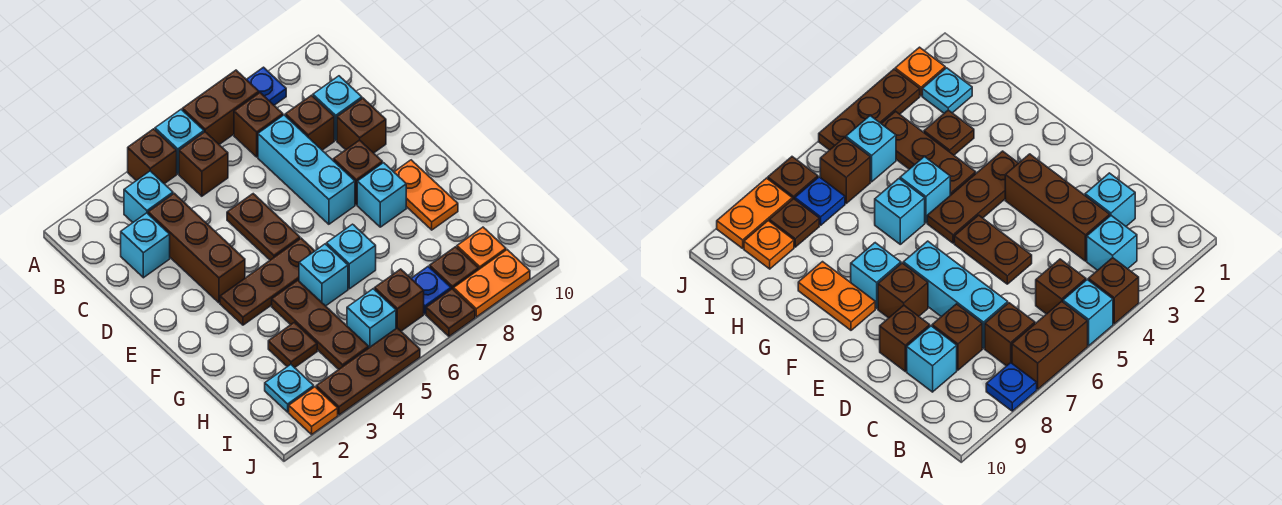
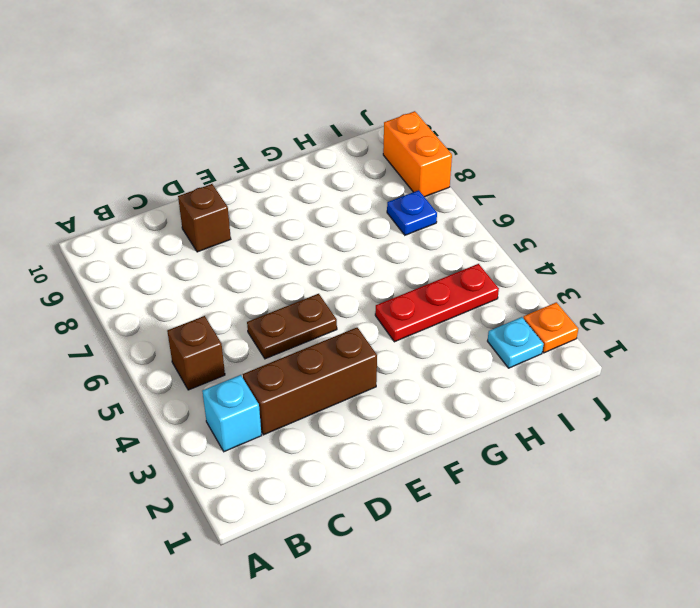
red plate G4:I4 level 1 -> brown plate G4:I4 level 1
orange brick J8:J9 level 1 -> orange plate J8:J9 level 1
none -> brown brick A4 level 1
none -> cyan brick A5 level 1
none -> brown brick A6:A7 level 1
none -> blue plate A8 level 1

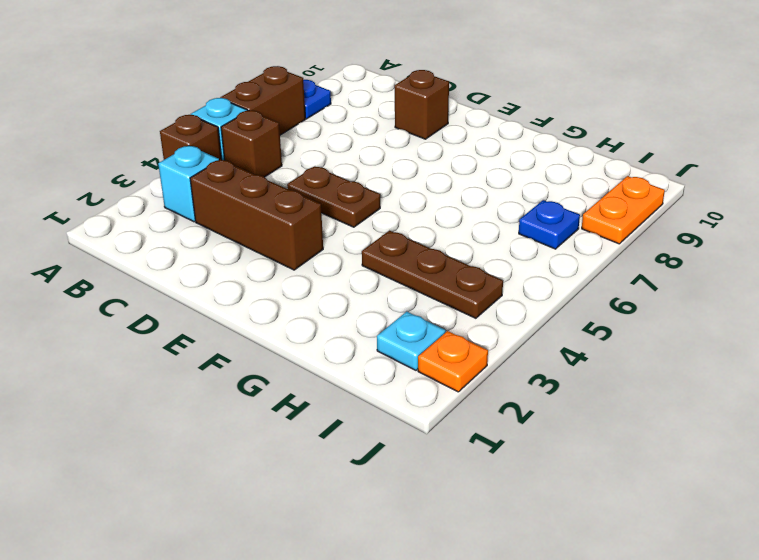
none -> brown brick B7 level 1
none -> cyan brick C2 level 1
none -> cyan brick C7:E7 level 1
none -> brown brick C8 level 1

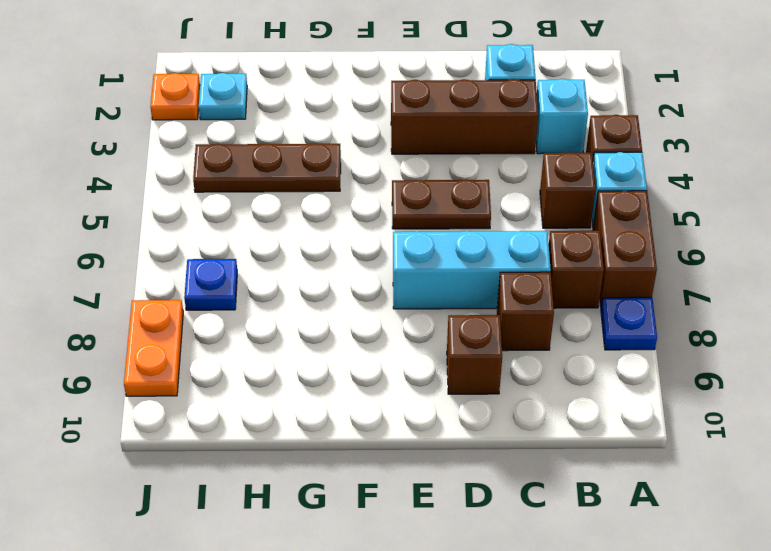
none -> cyan brick C9 level 1
none -> brown brick E8 level 1
none -> brown plate F3:F5 level 1
none -> cyan brick F8 level 1

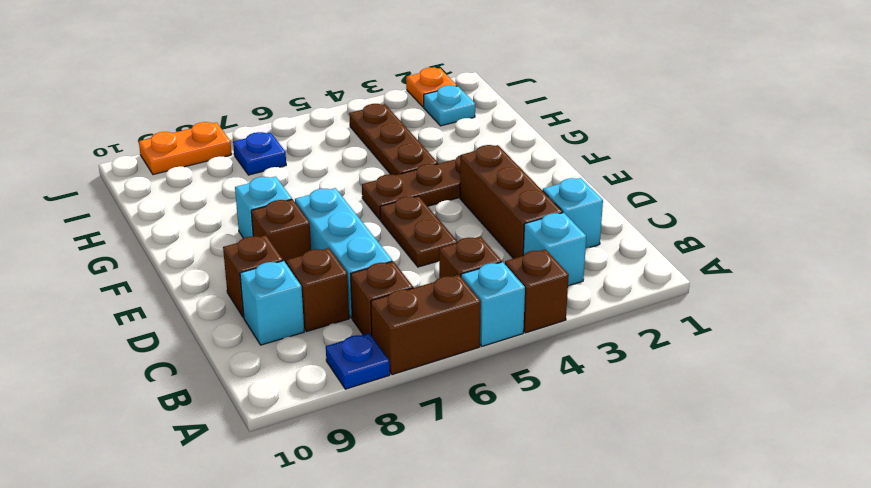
none -> orange plate F9:G9 level 1
none -> cyan brick G5 level 1
none -> cyan brick G6 level 1
none -> brown plate H3 level 1

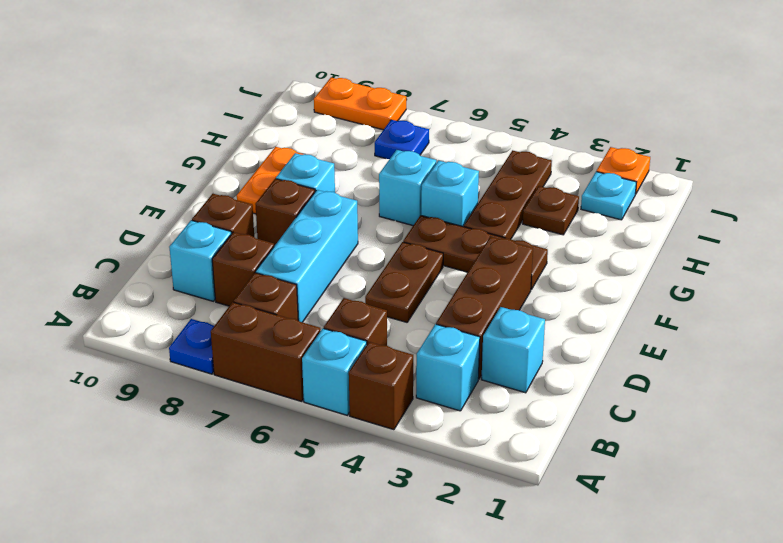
none -> cyan brick I5 level 1
none -> brown brick I6 level 1
none -> brown plate I8 level 1
none -> orange plate I9 level 1

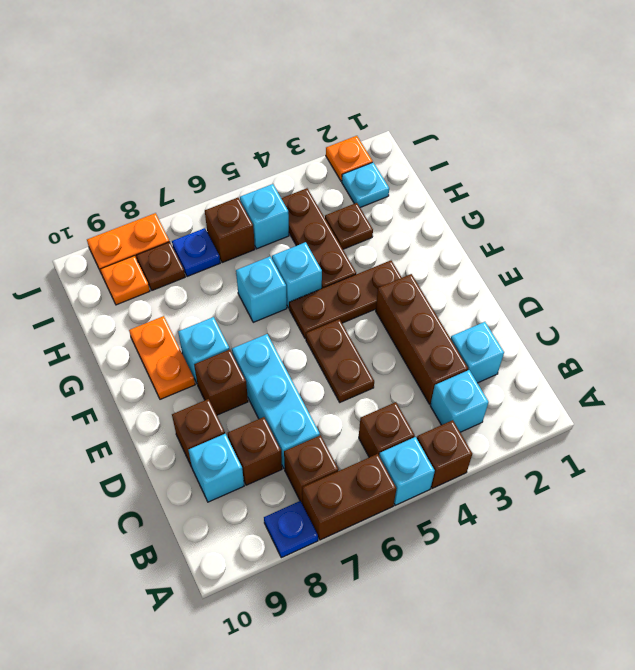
none -> brown plate J3:J5 level 1
none -> brown plate J7 level 1

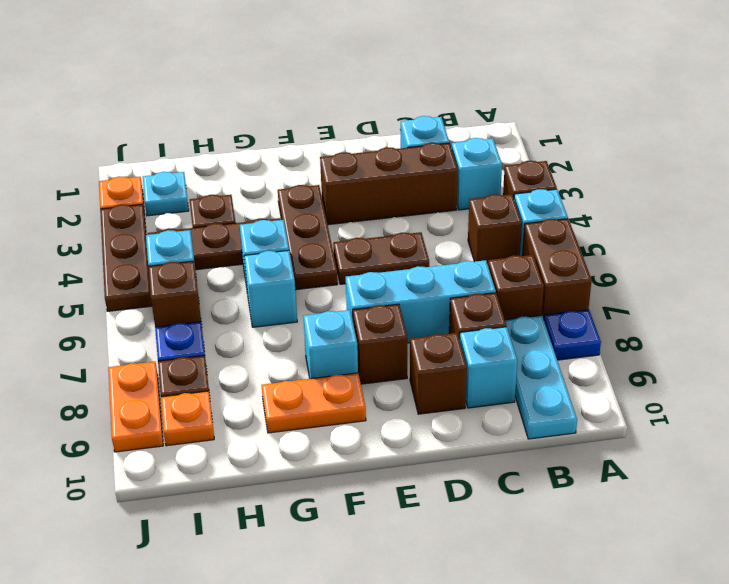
cyan plate B8:B10 level 1 -> none
none -> brown plate J7 level 1

